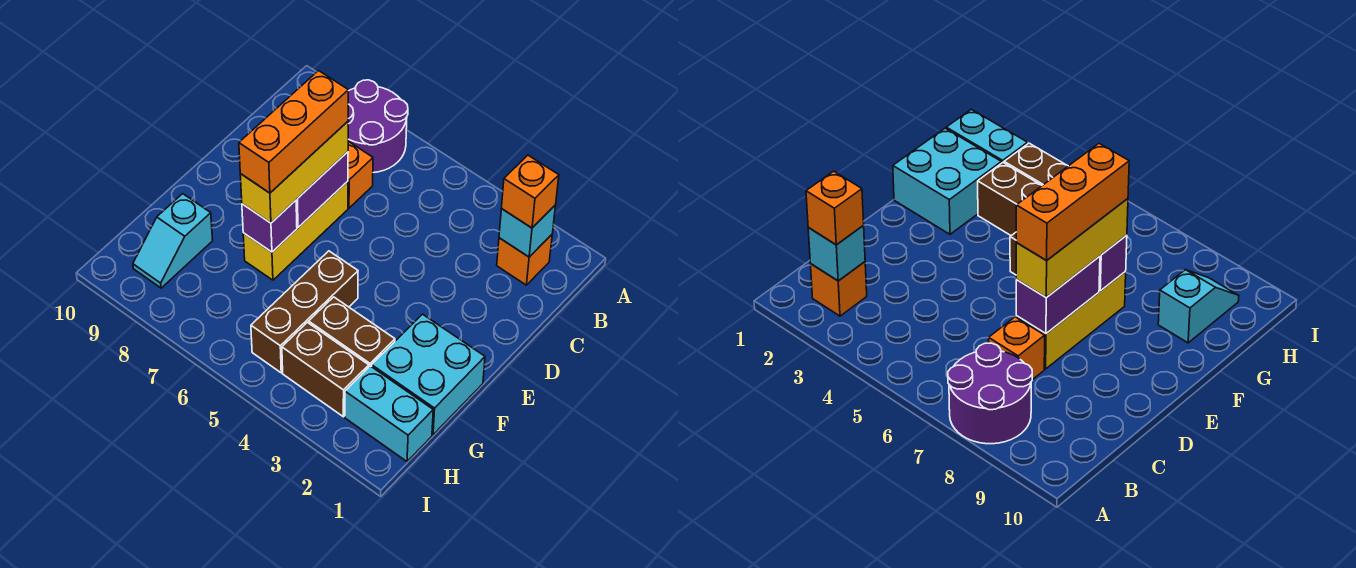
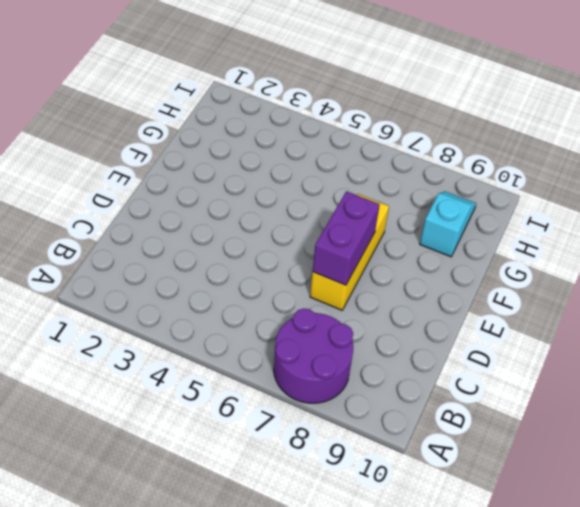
none -> orange brick B2 level 1
none -> orange brick C7 level 1
none -> cyan brick F1:G2 level 1

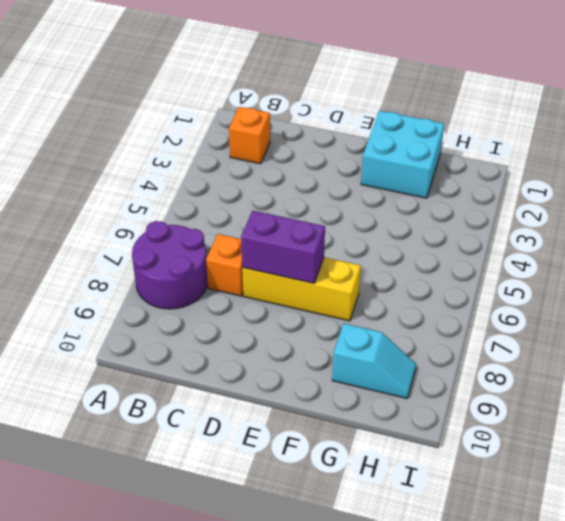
none -> brown brick F5:H5 level 1
none -> brown brick G3:G4 level 1
none -> cyan brick H1:H2 level 1

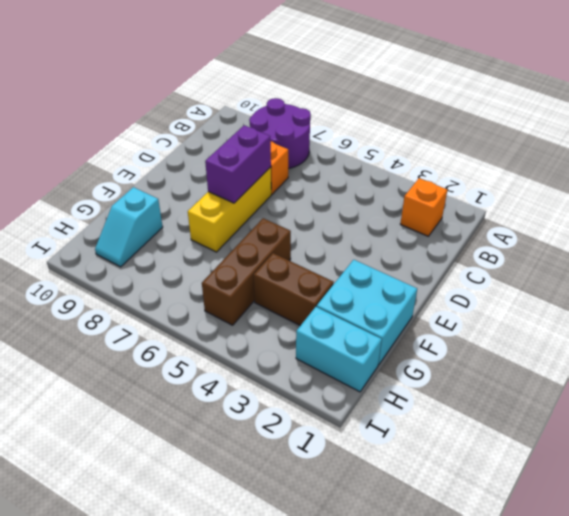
none -> brown brick H3:H4 level 1
none -> cyan brick B2 level 2
none -> purple brick F7 level 2

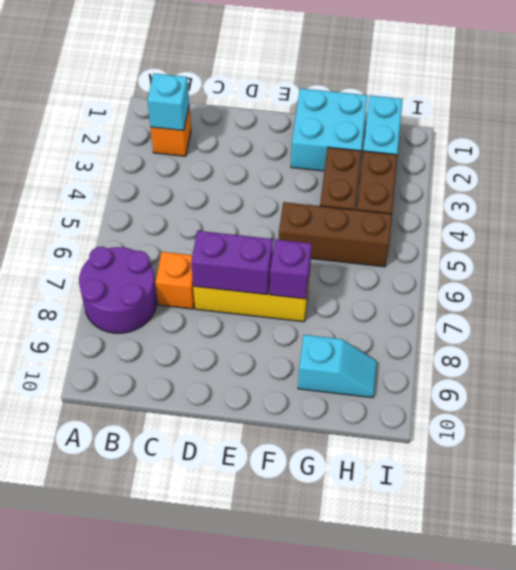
none -> orange brick B2 level 3
none -> yellow brick D7:F7 level 3
none -> orange brick D7:F7 level 4

